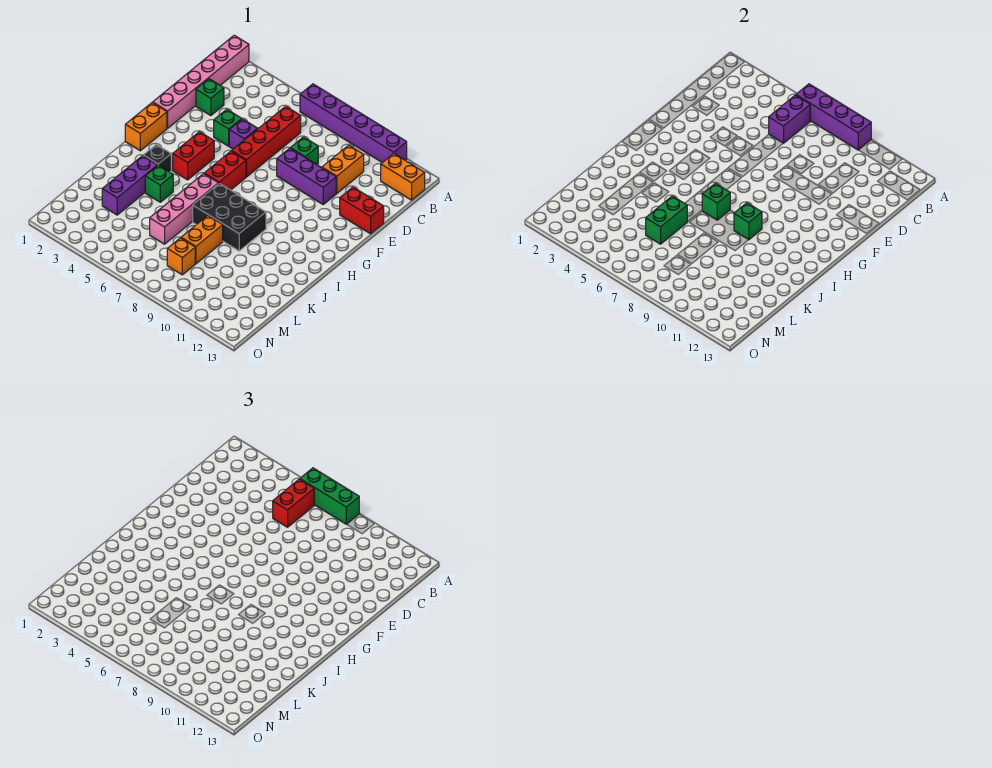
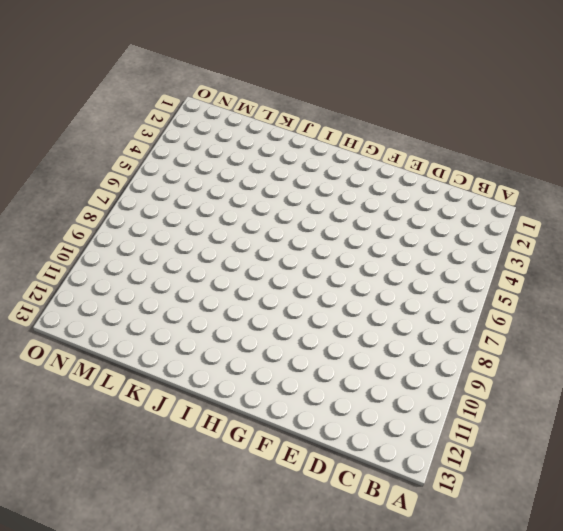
none -> pink brick A1:F1 level 1
none -> purple brick A6:A11 level 1
none -> orange brick B12:B13 level 1

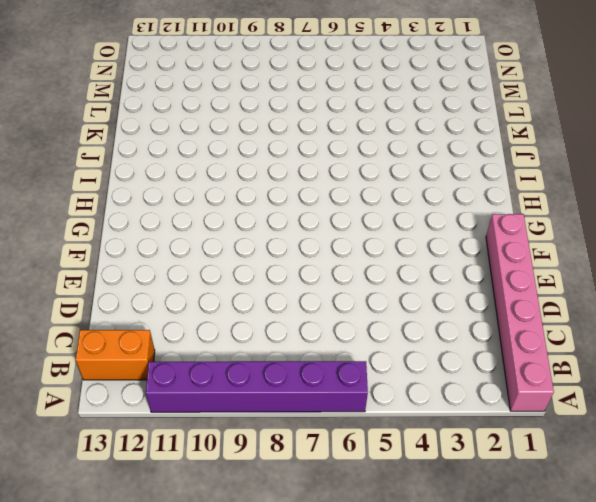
none -> red brick C6:F6 level 1
none -> orange brick C10:D10 level 1
none -> green brick D2 level 1

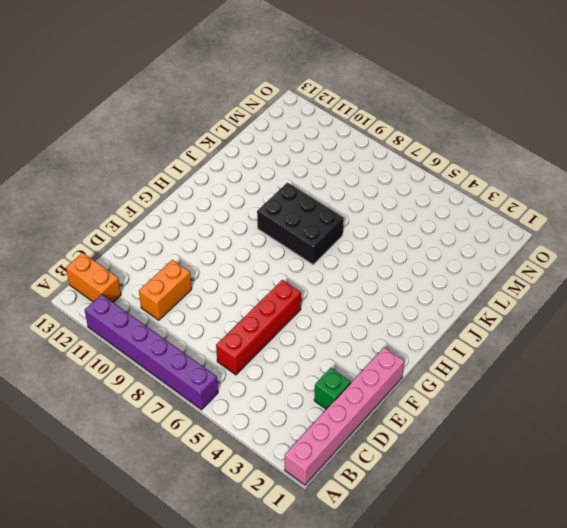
none -> green brick D8 level 1
none -> green brick E4 level 1
none -> purple brick E5 level 1

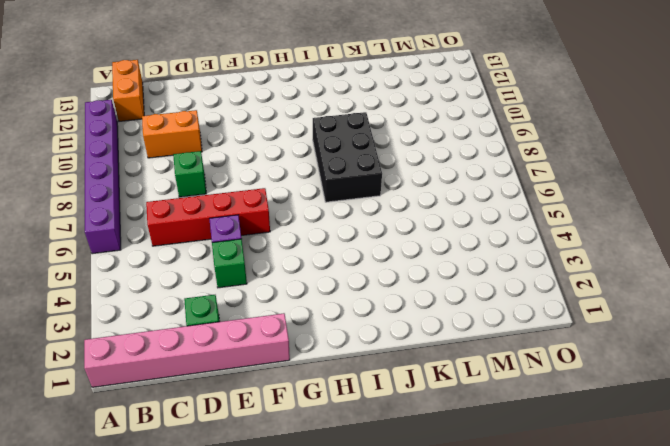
none -> purple brick E8:E10 level 1
none -> red brick E12:E13 level 1
none -> orange brick G1:H1 level 1

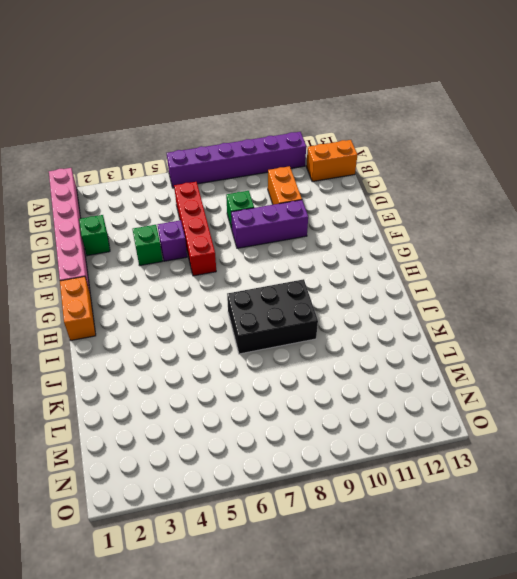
none -> red brick E12:E13 level 1
none -> red brick G4:H4 level 1
none -> red brick G6:H6 level 1

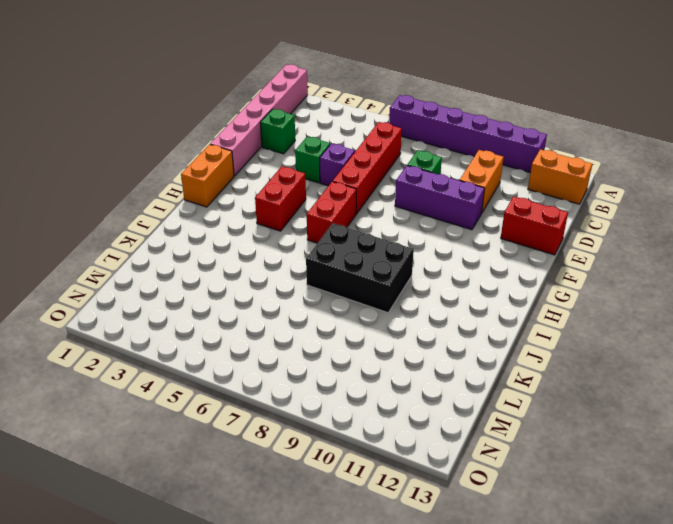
none -> black brick I3 level 1
none -> pink brick I6:L6 level 1
none -> purple brick J3:L3 level 1

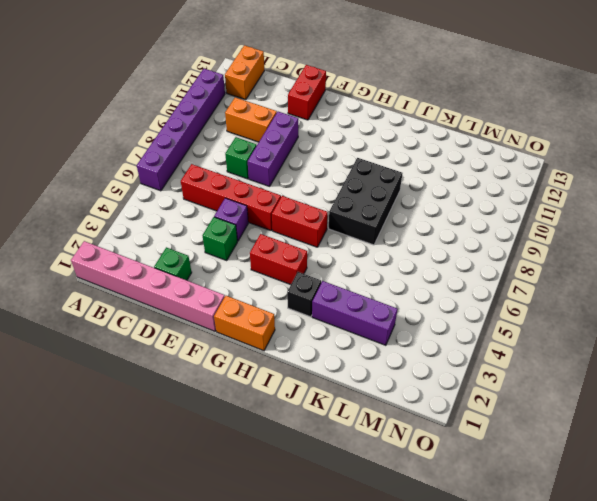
none -> pink brick I6:L6 level 1
none -> green brick J4 level 1
none -> orange brick K8:L8 level 1

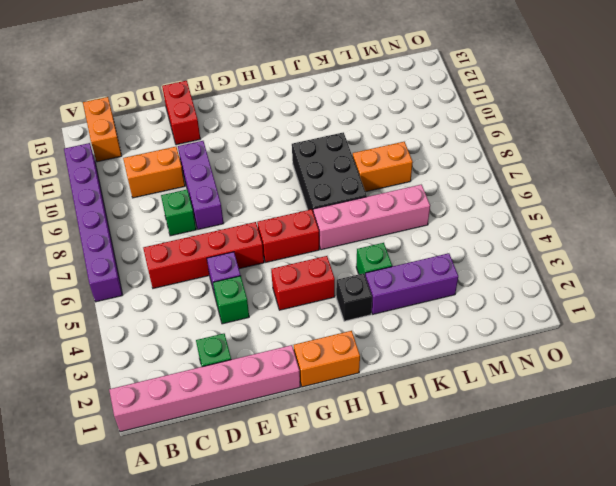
none -> orange brick M8 level 1
none -> purple brick A6:A9 level 2
none -> purple brick B6:C6 level 2

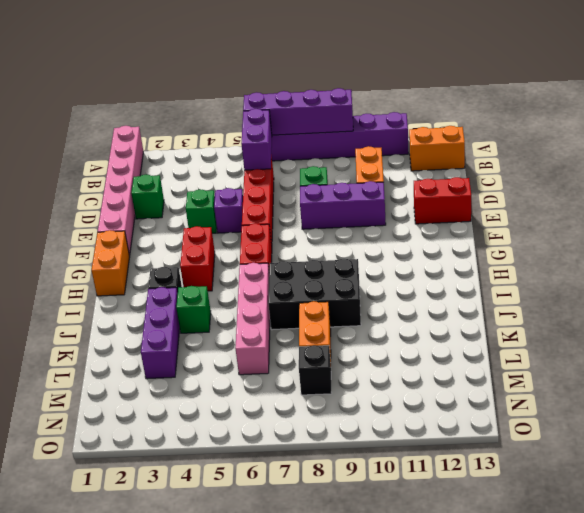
black brick M8 level 1 -> orange brick M8 level 1
none -> green brick I7 level 2
none -> green brick I9 level 2
none -> green brick K6:L6 level 2

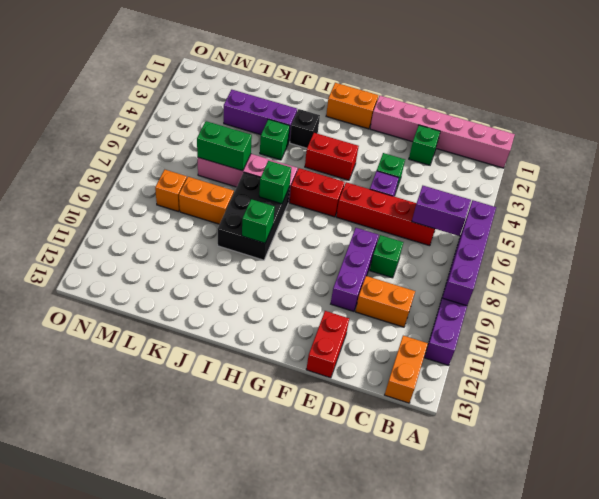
none -> green brick A6:A8 level 3
none -> red brick B6:C6 level 3

